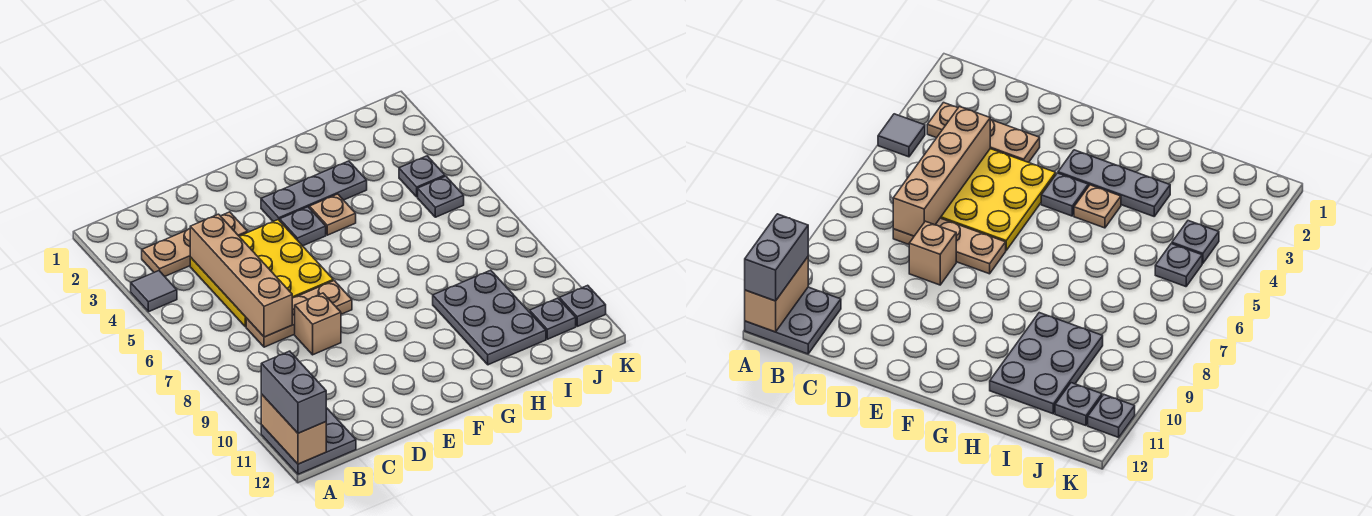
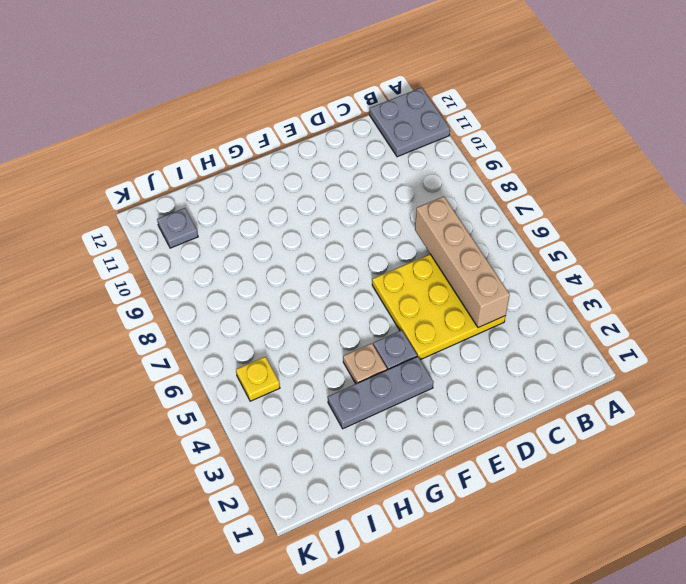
yellow plate J5 level 1 -> grey plate J5 level 1
none -> grey tile A4 level 1
none -> tan plate B3:D3 level 1
none -> tan plate C7:E7 level 1

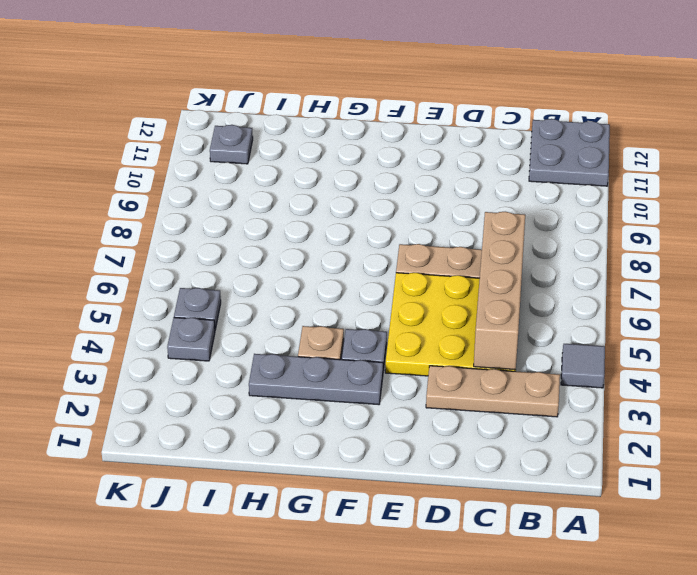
none -> tan brick D8 level 1
none -> grey plate H9:I11 level 1
none -> grey plate K11 level 1

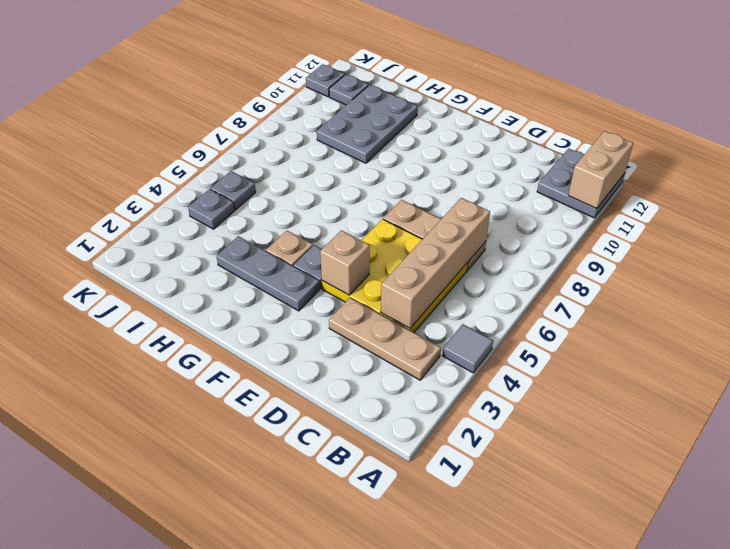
tan brick E4 level 2 -> tan brick D8 level 1
none -> grey brick A11:A12 level 3

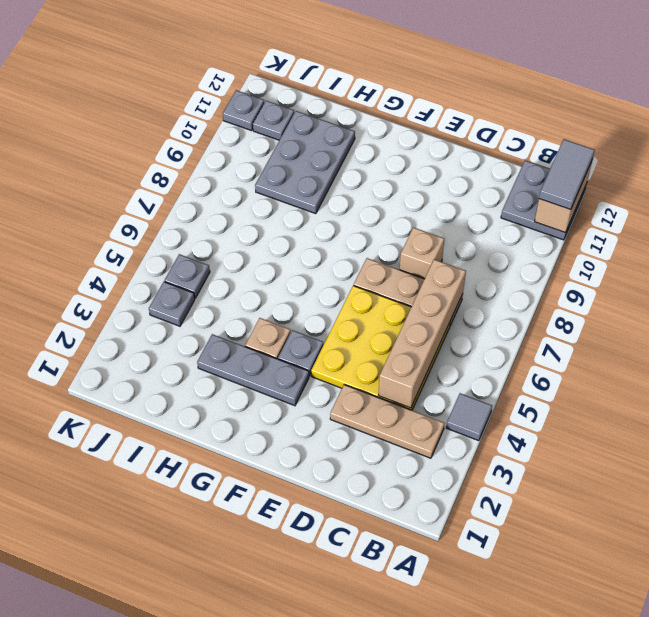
grey tile A11:A12 level 3 -> grey brick A11:A12 level 3

